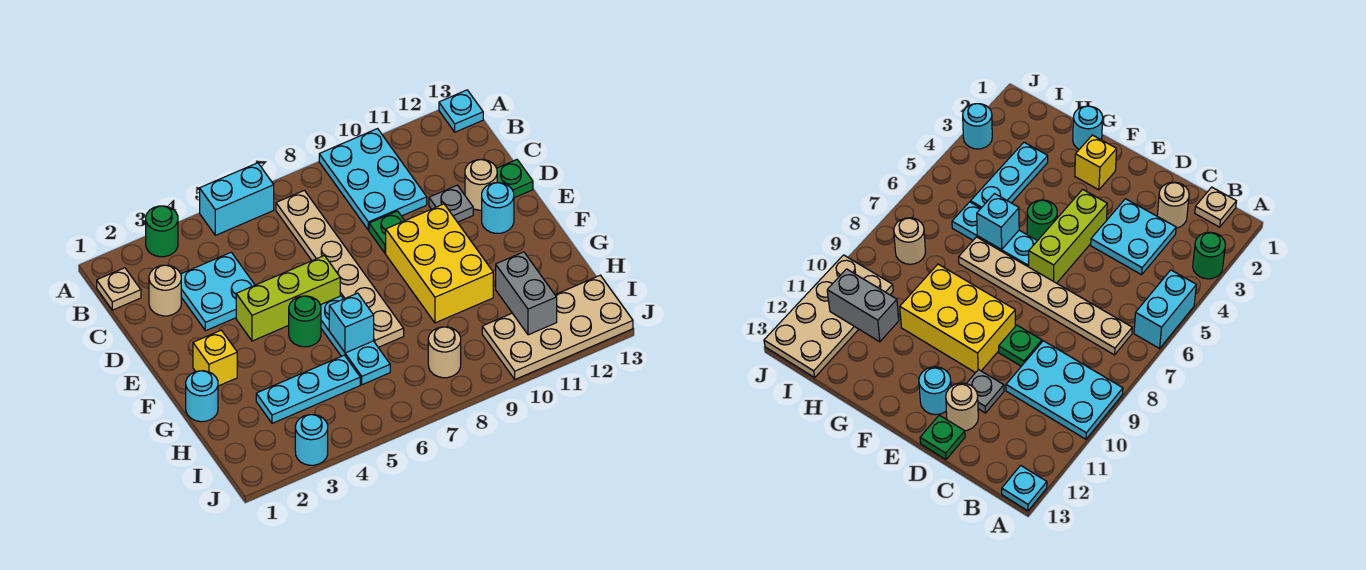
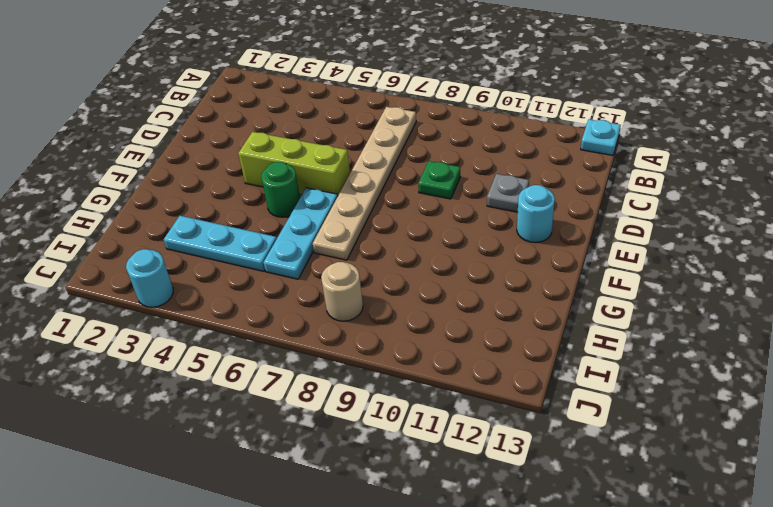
none -> green round brick A3 level 1
none -> cyan brick A5:A6 level 1
none -> cyan plate A9:C10 level 1

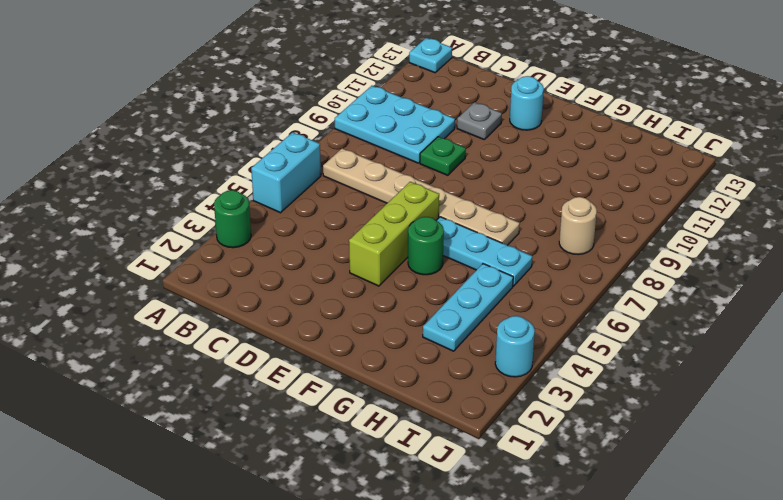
none -> tan plate B1 level 1
none -> tan round brick C2 level 1
none -> cyan plate C3:D4 level 1

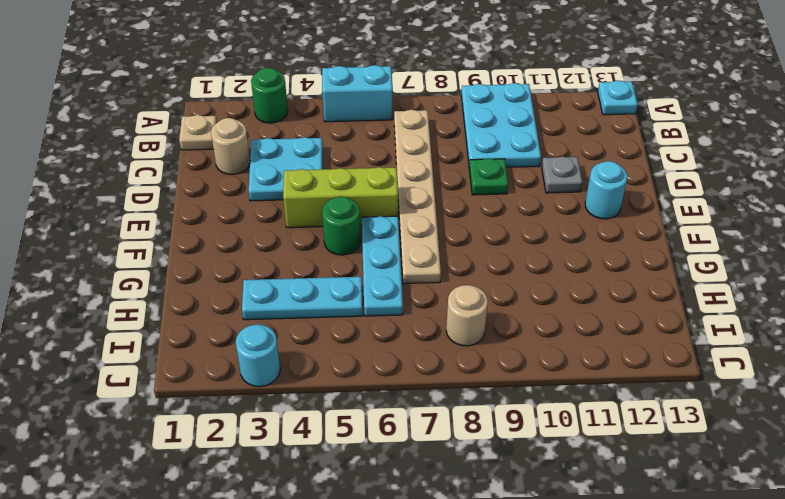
none -> tan round brick D12 level 1
none -> green plate D13 level 1
none -> yellow brick E9:G10 level 1

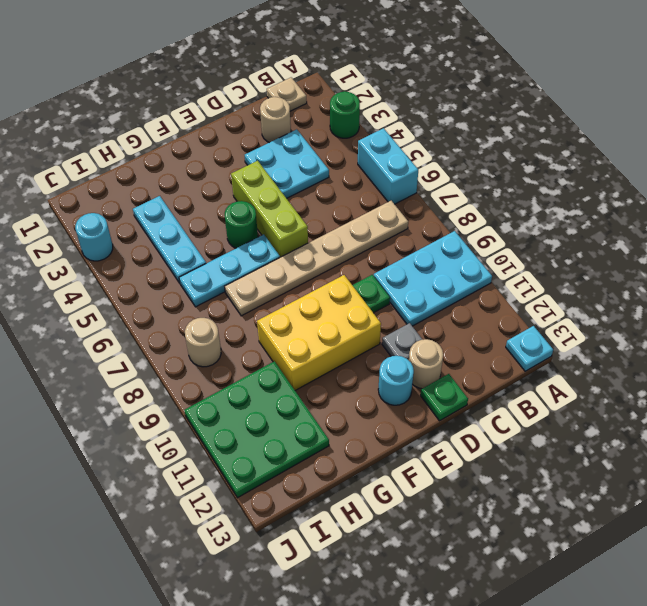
green plate H10:J12 level 1 -> tan plate I10:J13 level 1
none -> yellow brick F2 level 1
none -> cyan round brick G1 level 1
none -> cyan brick G6 level 2

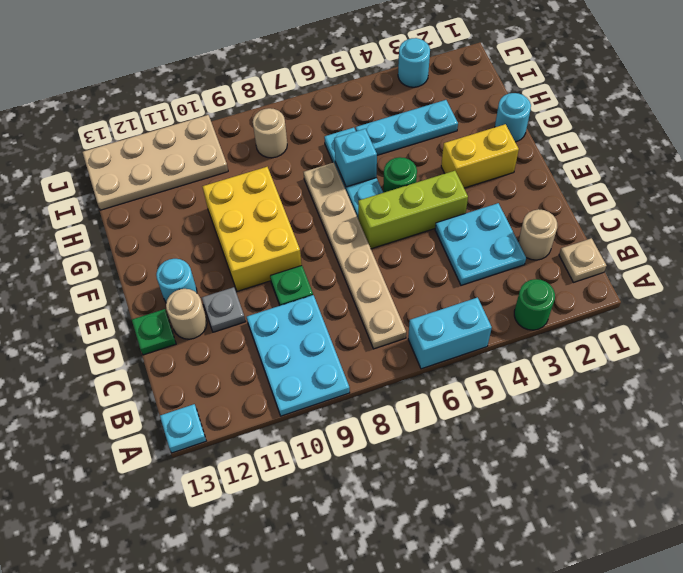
yellow brick F2:F3 level 1 -> yellow brick F2 level 1
none -> grey brick H11:I11 level 2

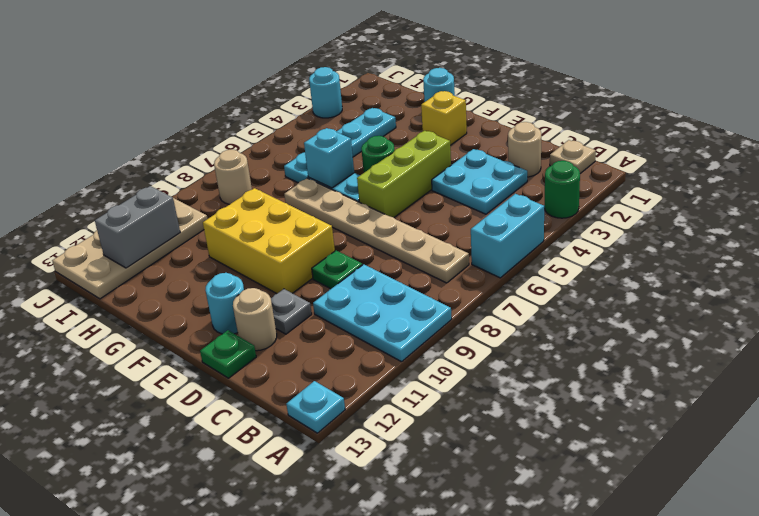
grey brick I11:I12 level 2 -> grey brick H11:I11 level 2

